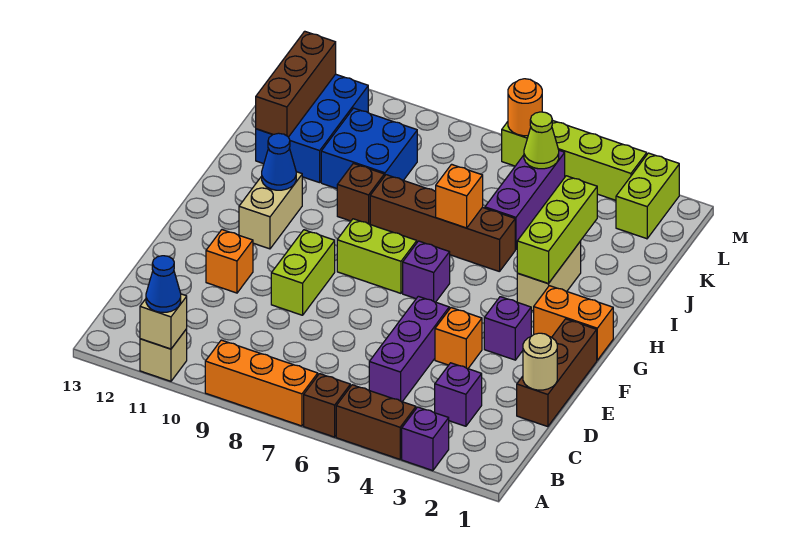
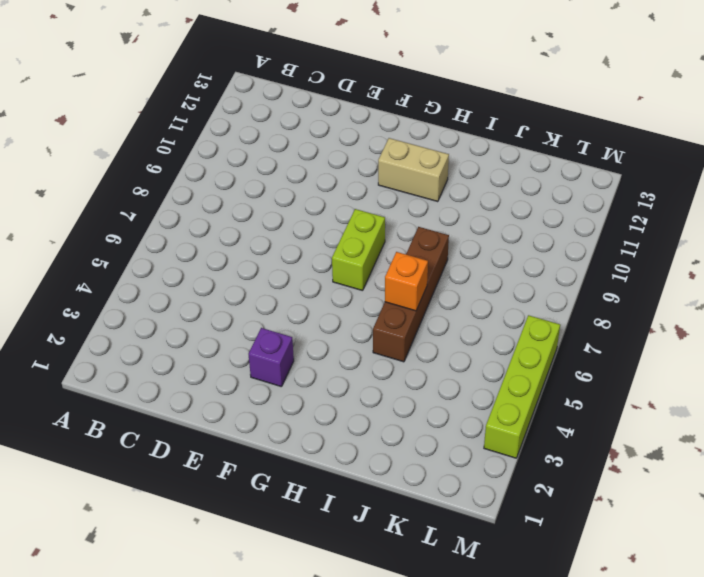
none -> purple brick A3 level 1
none -> brown brick A4:A5 level 1
none -> brown brick A6 level 1
none -> orange brick A7:A9 level 1

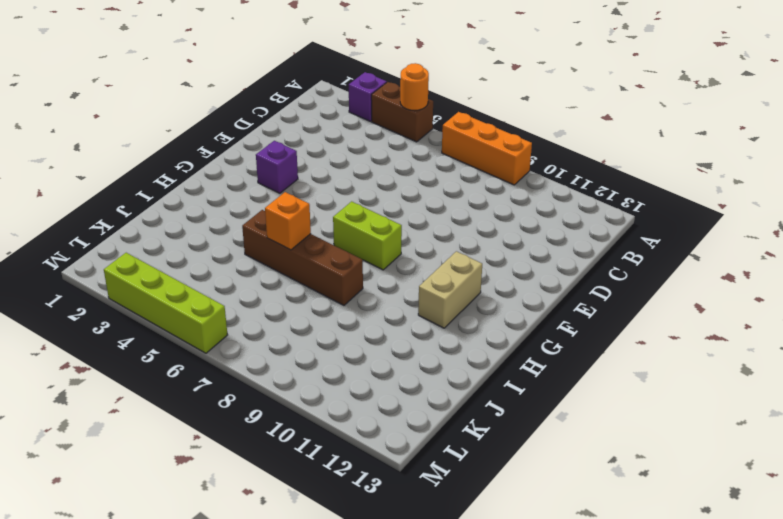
orange round brick A5 level 2 -> orange round brick M6 level 2
none -> brown brick A6 level 1
none -> tan brick A11 level 1
none -> purple brick C3 level 1
none -> purple brick C5:E5 level 1

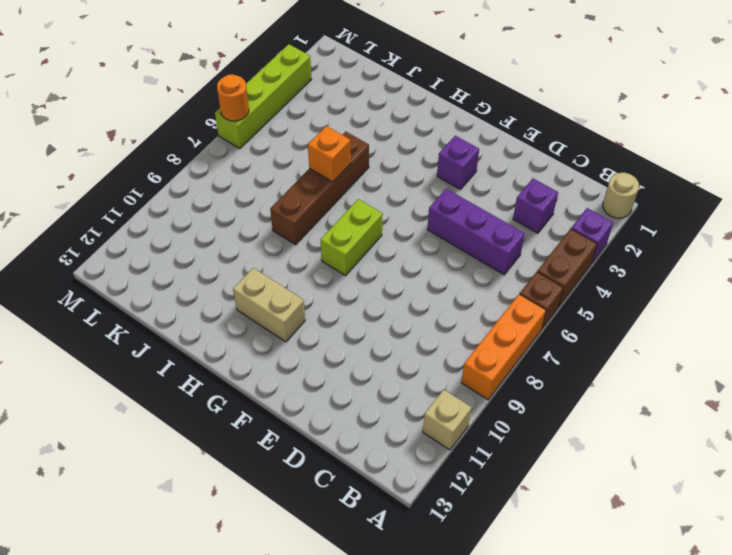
tan round brick A1 level 1 -> tan round brick D1 level 2
none -> brown brick D1:F1 level 1
none -> orange brick E4 level 1
none -> lime brick E9:F9 level 1
none -> orange brick E11 level 1

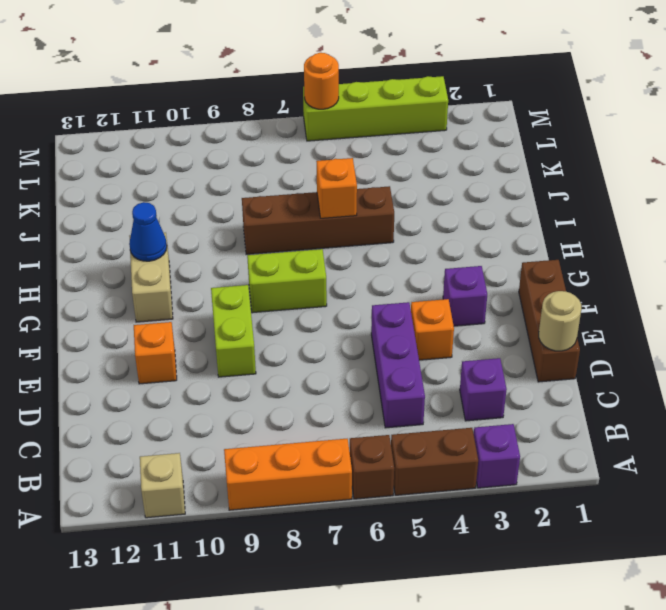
none -> orange brick G1:G2 level 1
none -> purple brick G6 level 1
none -> tan brick H3:I3 level 1
none -> brown brick I9 level 1

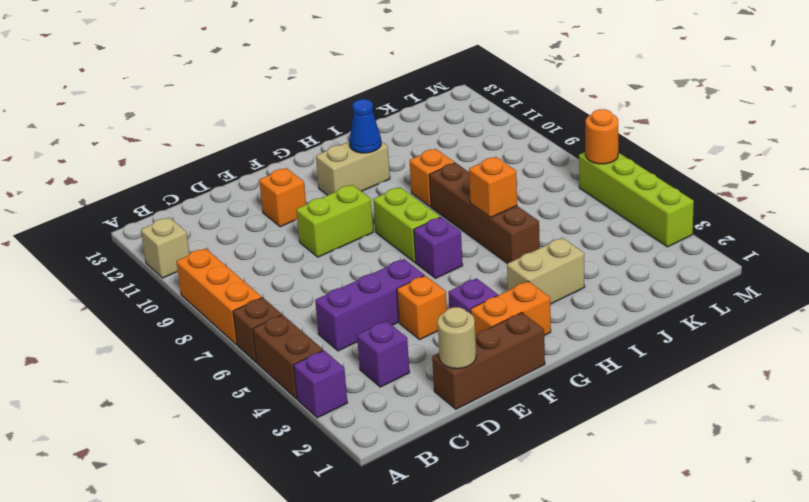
orange brick F2:G2 level 1 -> orange brick G1:G2 level 1
orange brick I9 level 1 -> brown brick I9 level 1
none -> purple brick J5:L5 level 1
none -> blue brick J9:K10 level 1
none -> blue brick J11:L12 level 1
none -> lime brick L2:M2 level 1

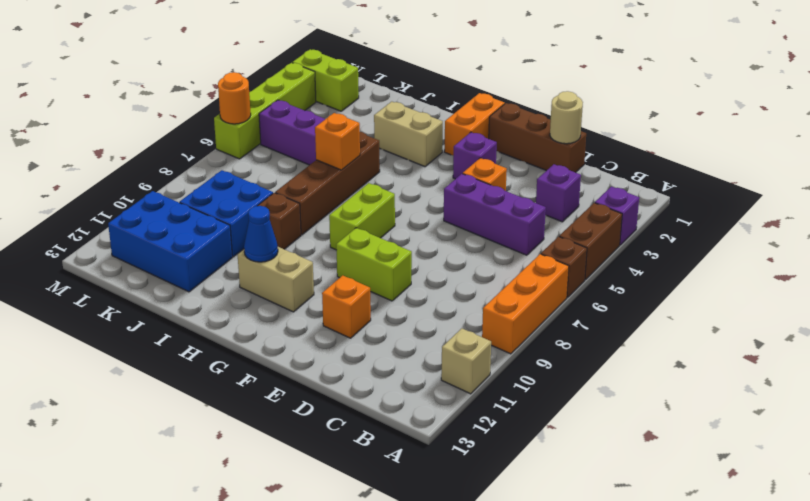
none -> purple brick G6 level 1
none -> tan brick A11 level 2
none -> lime brick H3:J3 level 2
none -> brown brick J12:L12 level 2

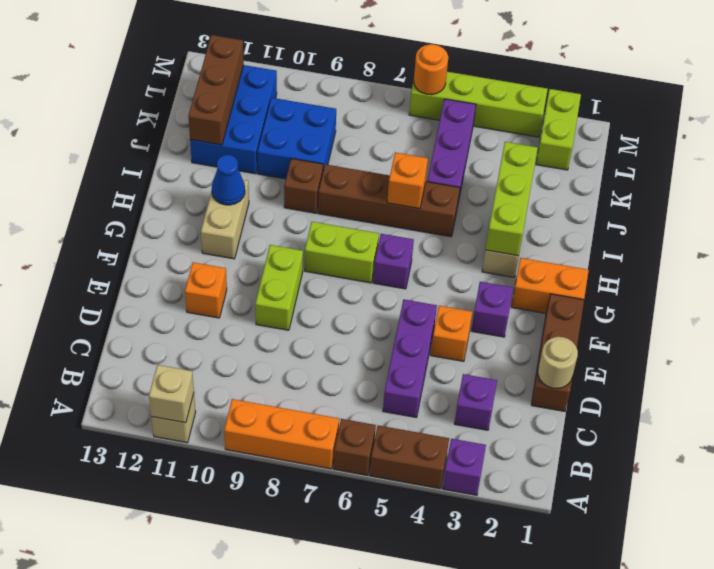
none -> lime cone L5 level 2
none -> blue cone A11 level 3

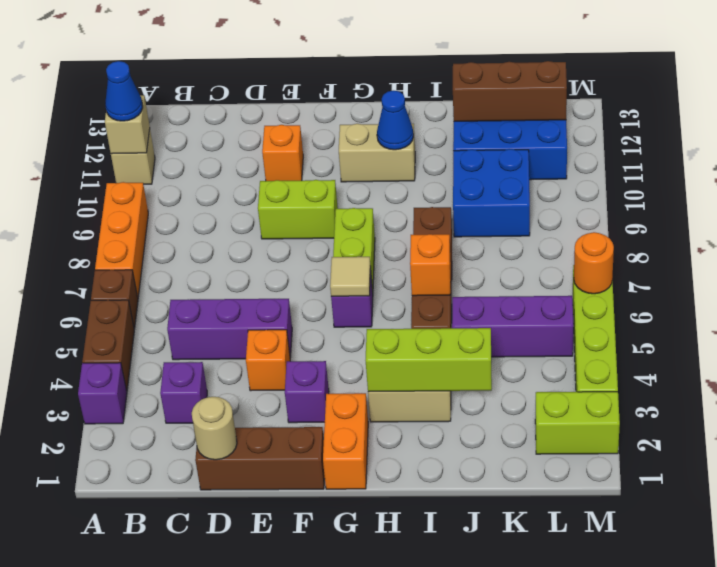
tan tile G6 level 2 -> none
none -> brown brick I9 level 1
none -> lime cone L5 level 2

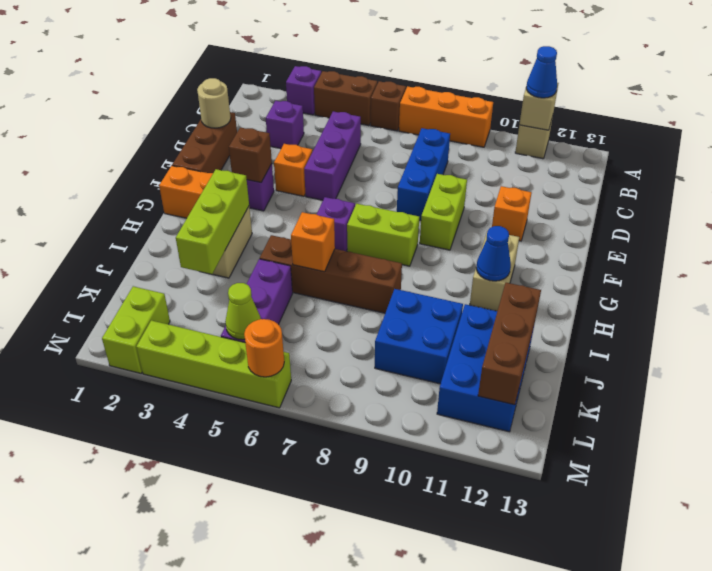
blue brick C8:E8 level 1 -> none
brown brick F3 level 2 -> brown brick I9 level 1

